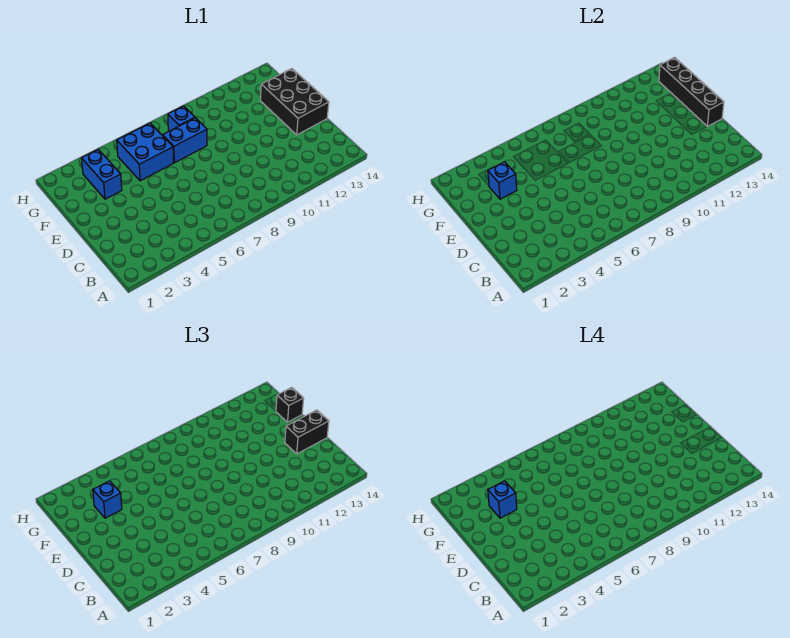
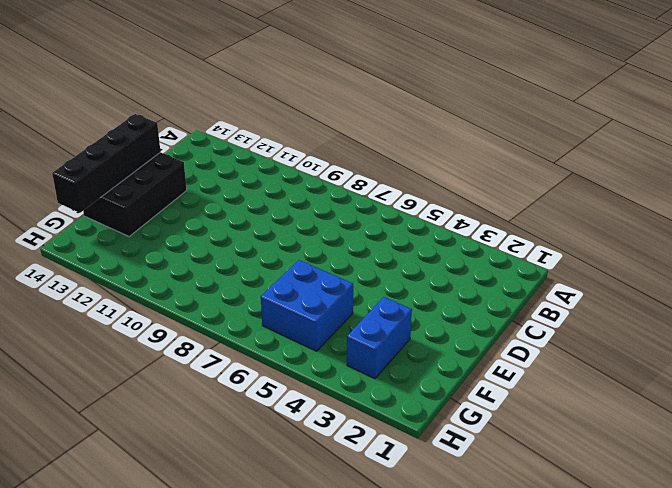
none -> blue brick F7:F8 level 1
none -> blue brick G8 level 1

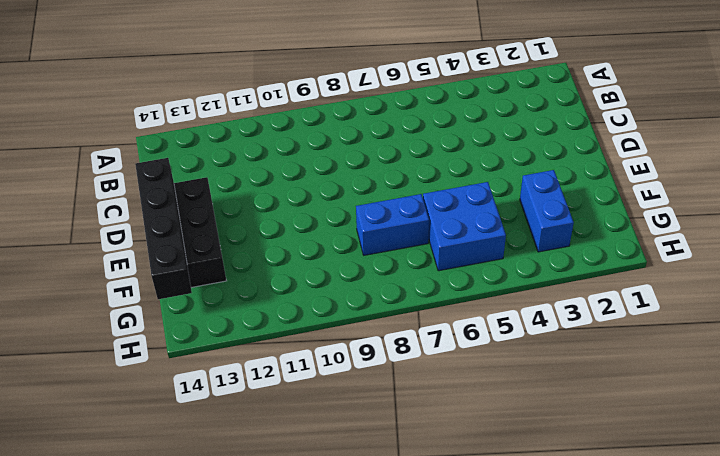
none -> blue brick G8 level 1
none -> blue brick F3 level 2

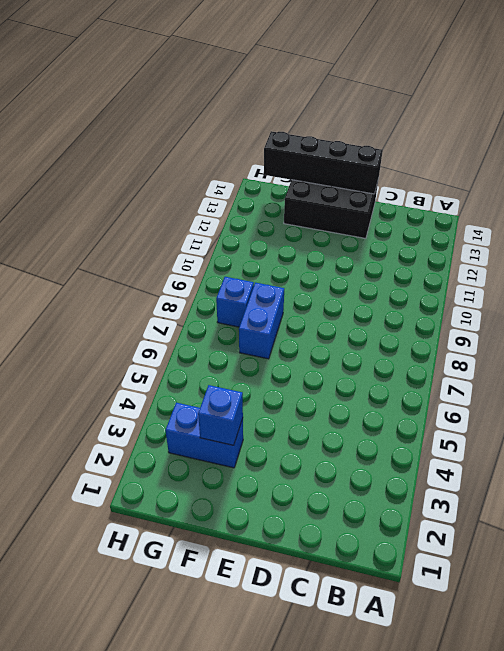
none -> blue brick F5:G6 level 1
none -> black brick D13:D14 level 3

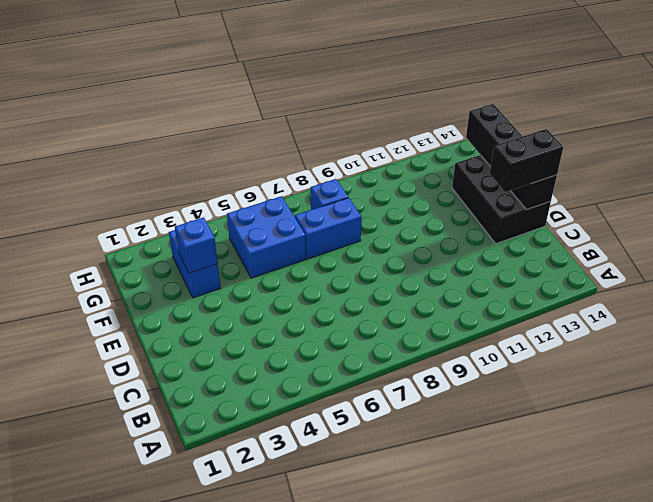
none -> blue brick F3 level 3
none -> black brick F14 level 3

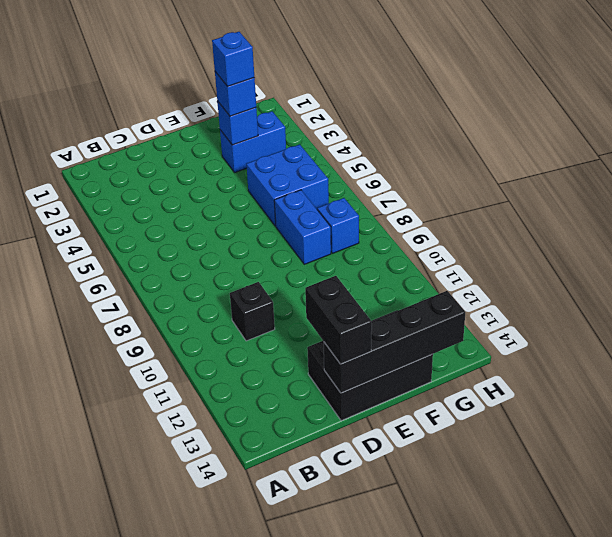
black brick C10 level 1 -> black brick F14 level 3

